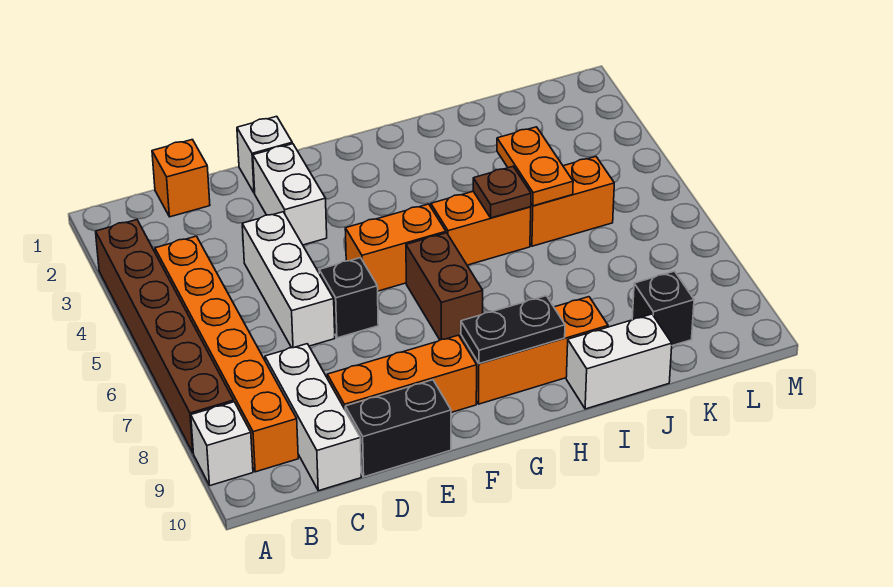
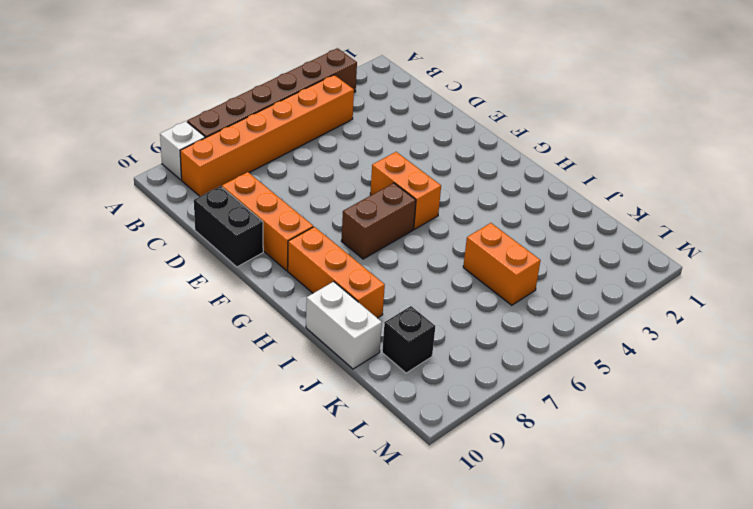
none -> orange brick C1 level 1
none -> white brick C8:C10 level 1
none -> white brick D4:D6 level 1

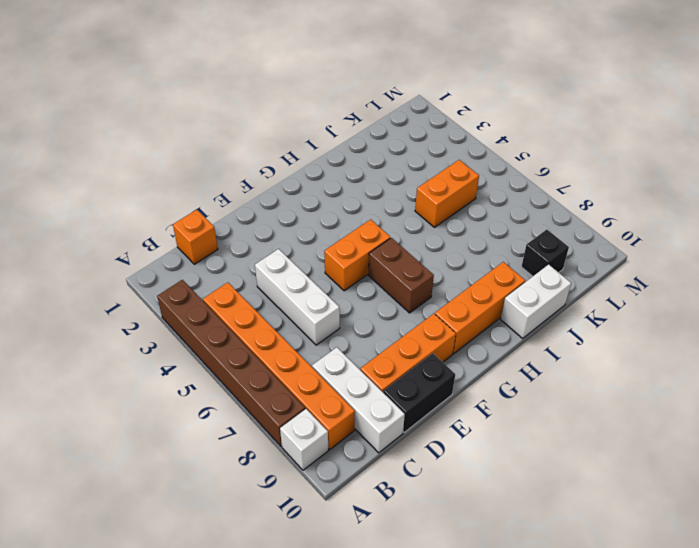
none -> white brick E1 level 1
none -> white brick E2:E3 level 1
none -> black brick E6 level 1

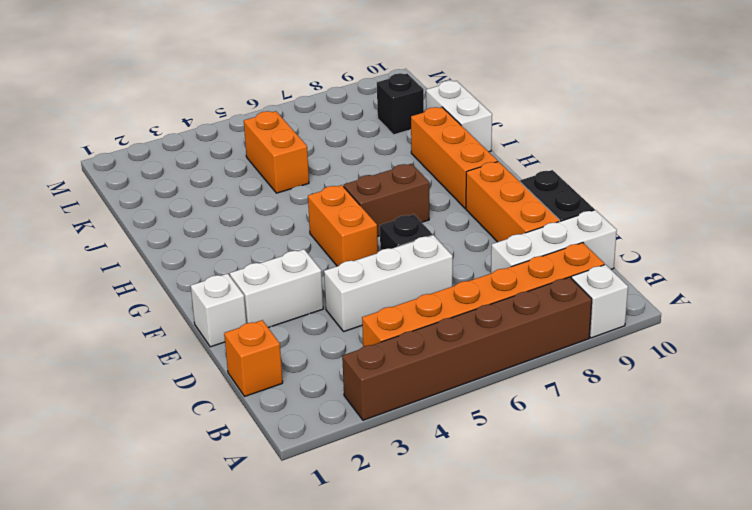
none -> orange brick H5:I5 level 1
none -> black plate G9:H9 level 2
none -> brown plate I5 level 2

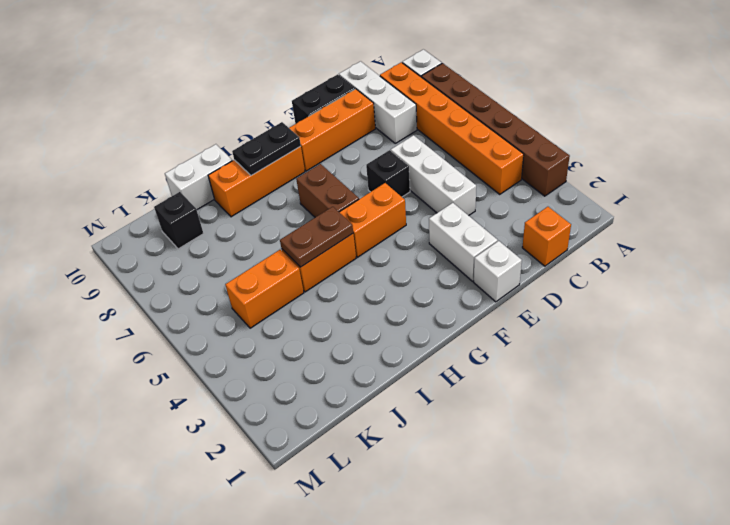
brown plate H5:I5 level 2 -> brown plate I5 level 2
none -> orange plate J4:J5 level 2

